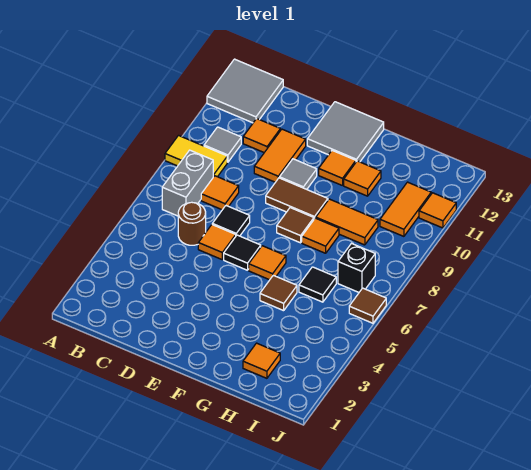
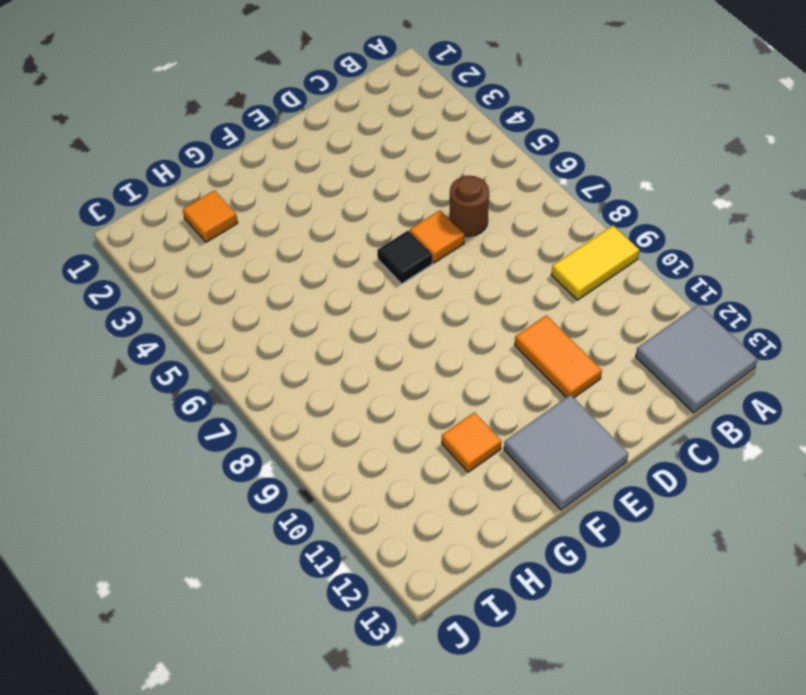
none -> grey brick B7:B8 level 1
none -> grey tile B10 level 1
none -> orange tile C8 level 1

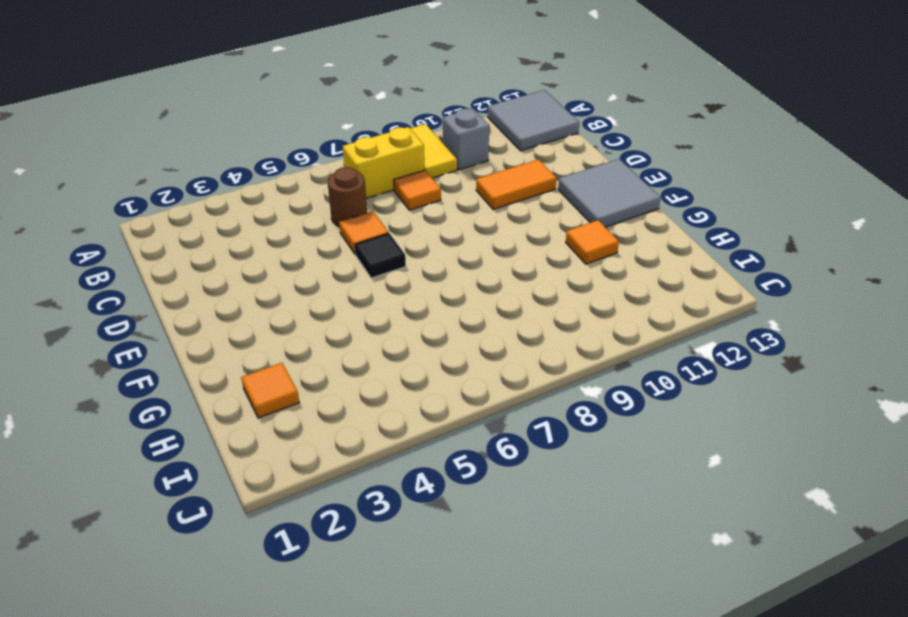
yellow brick B7:B8 level 1 -> grey brick B7:B8 level 1
grey brick B10 level 1 -> grey tile B10 level 1
none -> orange tile C11 level 1
none -> black tile D7 level 1
none -> brown tile E9:F9 level 1

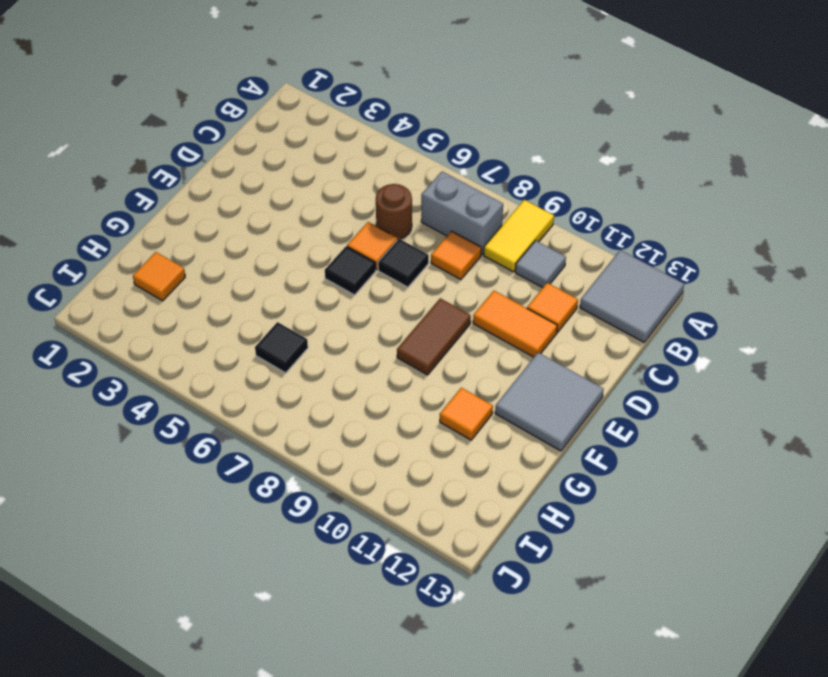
none -> grey tile E10 level 1
none -> orange tile F6 level 1
none -> brown tile F8 level 1

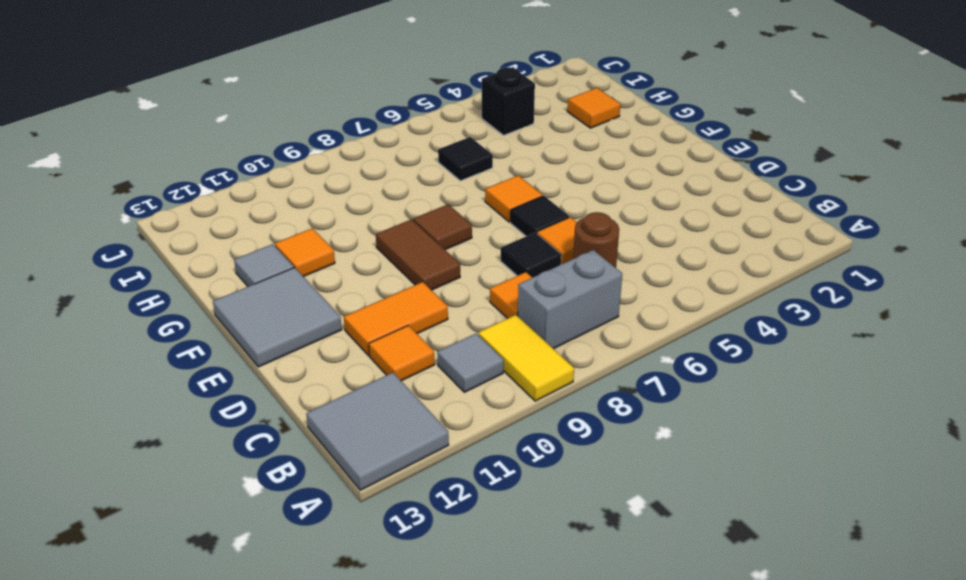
grey tile G12 level 1 -> grey tile E10 level 1
black brick I4 level 1 -> black brick I7 level 1
none -> orange tile F11 level 1
none -> brown tile G5 level 1
none -> orange tile G8 level 1

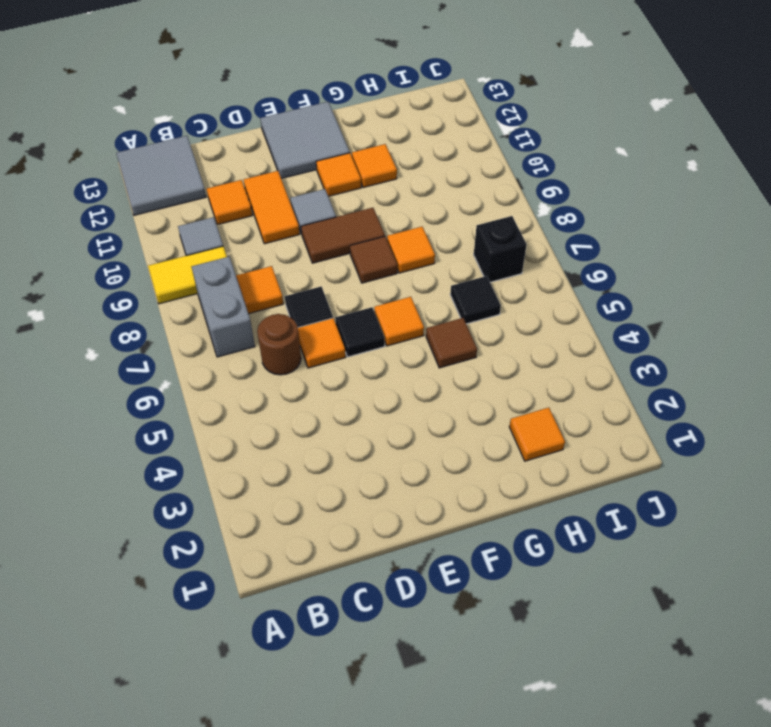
none -> orange tile G9:H9 level 1
none -> orange tile I10:I11 level 1
none -> brown tile J6 level 1

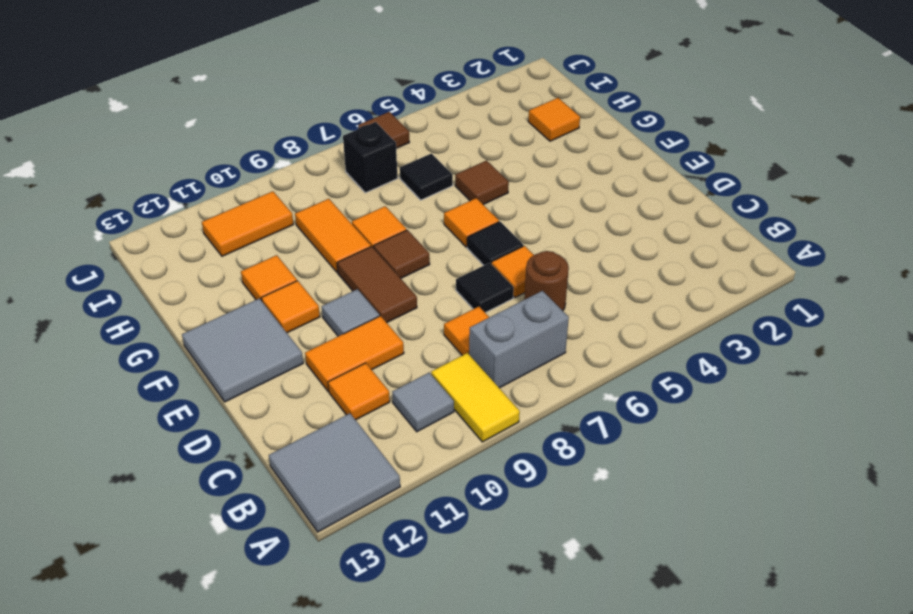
none -> orange tile J11 level 1

